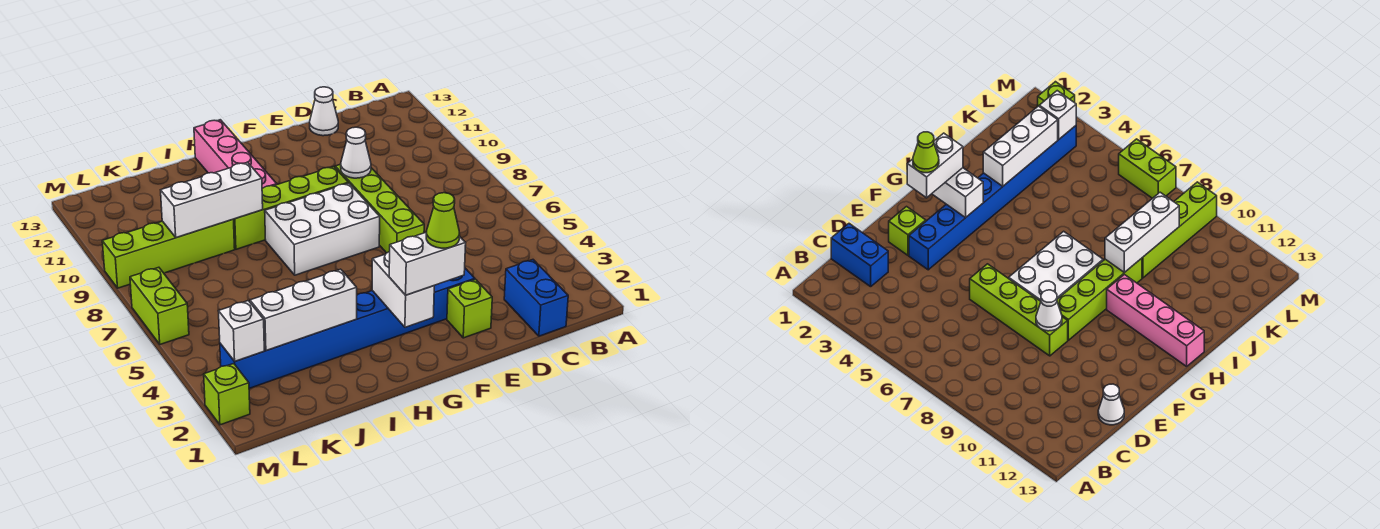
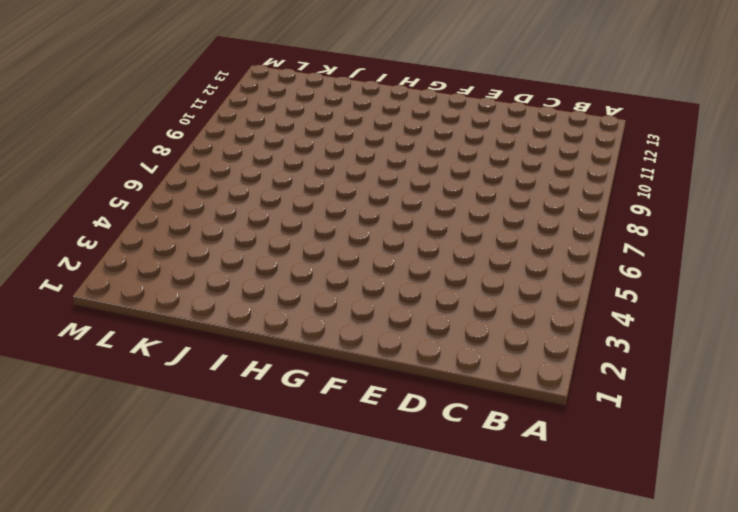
none -> blue brick C1:C2 level 1
none -> white cone D13 level 1
none -> lime brick E2 level 1

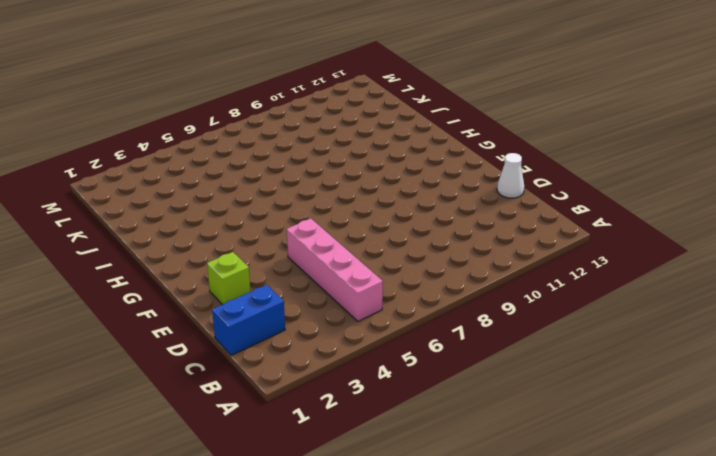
pink brick B5:E5 level 1 -> pink brick H10:H13 level 1
none -> blue brick E3:L3 level 1
none -> lime brick E6:E9 level 1
none -> white brick F7:H8 level 1

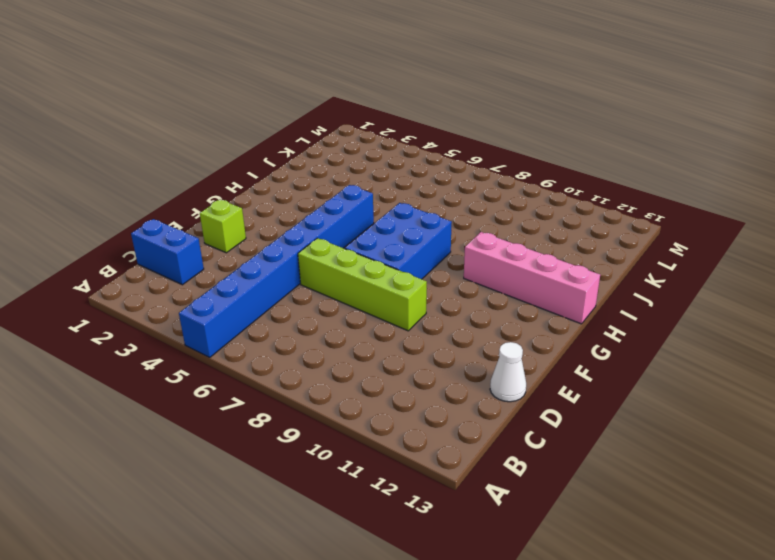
blue brick A5:H5 level 1 -> blue brick E3:L3 level 1
blue brick F7:H8 level 1 -> white brick F7:H8 level 1
none -> lime brick F9:I9 level 1
none -> lime brick J9:M9 level 1
none -> lime brick M2 level 1

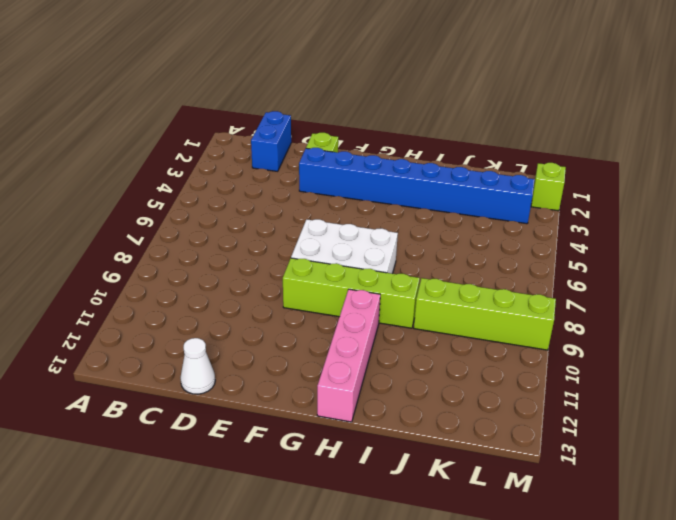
none -> lime brick E6:E9 level 1
none -> lime brick M6:M7 level 1
none -> white cone E9 level 2

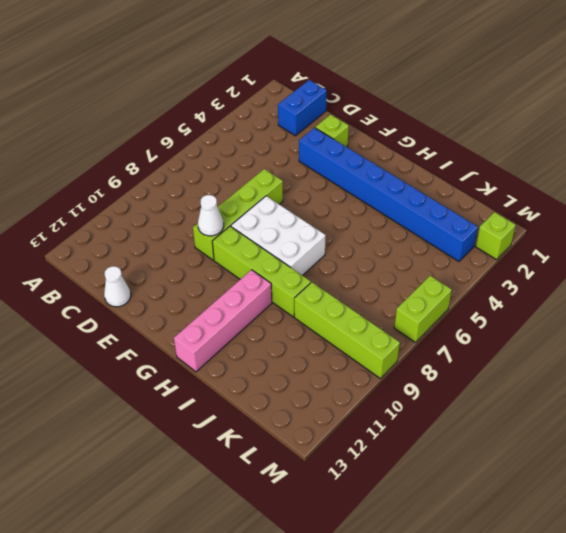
none -> white brick G2:G3 level 2
none -> white brick I3:K3 level 2
none -> white brick I9:K9 level 2

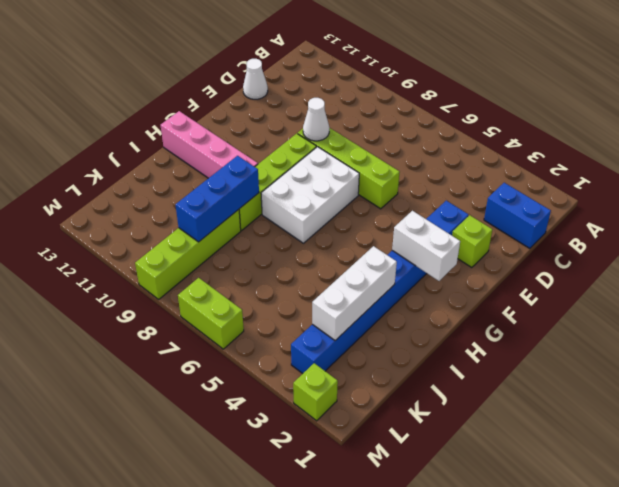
blue brick I9:K9 level 2 -> white brick I9:K9 level 2
none -> white brick L3 level 2
none -> white brick F2:G2 level 3
none -> lime cone F2 level 4

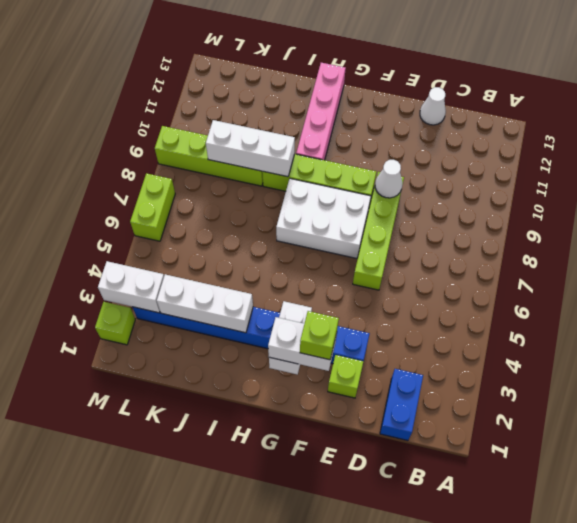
lime brick F2 level 4 -> lime cone F2 level 4
white brick L3:M3 level 2 -> white brick L3 level 2

